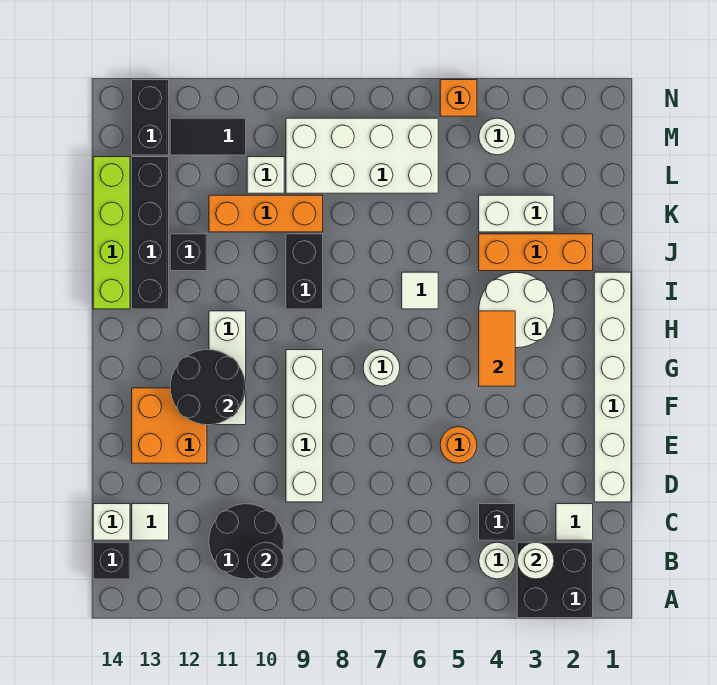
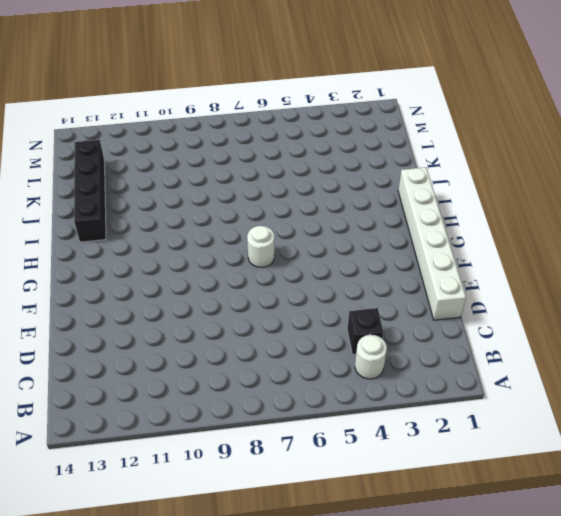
none -> black brick A2:B3 level 1
none -> black round brick B10:C11 level 1
none -> black brick B14 level 1
none -> white tile C2 level 1

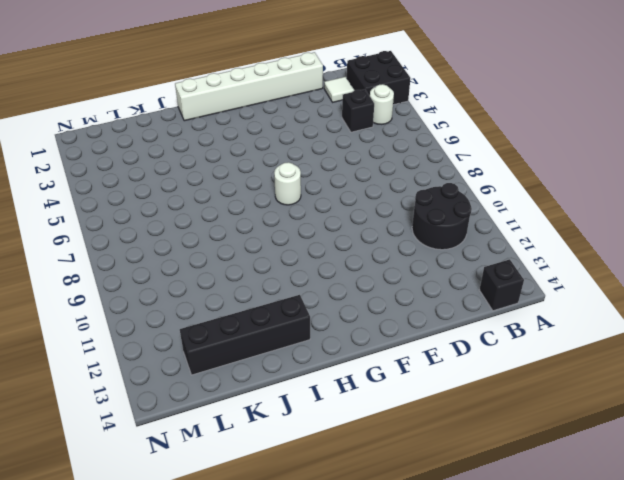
none -> white tile C13 level 1
none -> white brick C14 level 1
none -> white brick D9:G9 level 1
none -> orange round brick E5 level 1

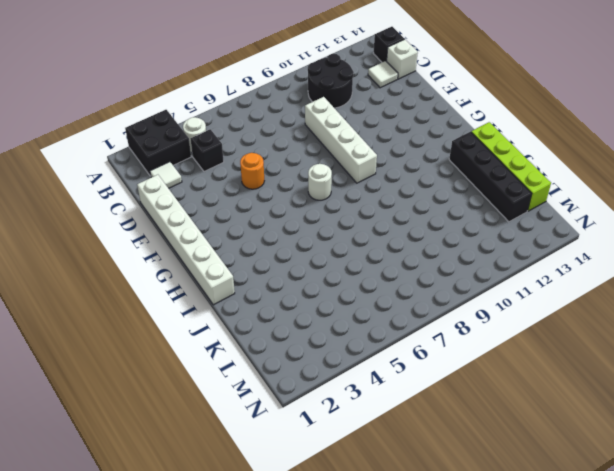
none -> orange brick E12:F13 level 1
none -> white brick F11:H11 level 1
none -> white round brick H3:I4 level 1
none -> white tile I6 level 1

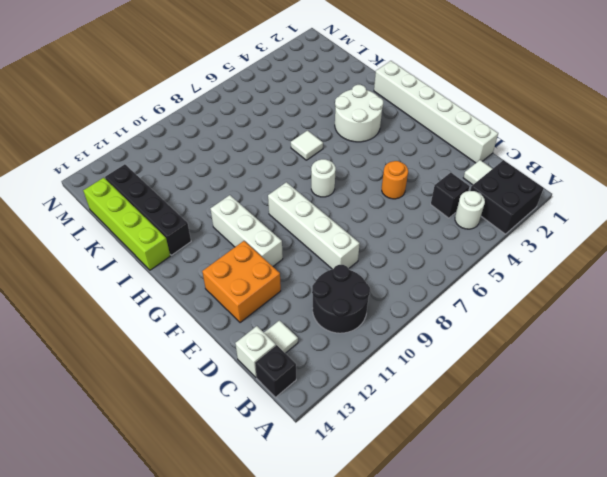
none -> black brick I9:J9 level 1
none -> orange brick J2:J4 level 1
none -> black brick J12 level 1
none -> white brick K3:K4 level 1

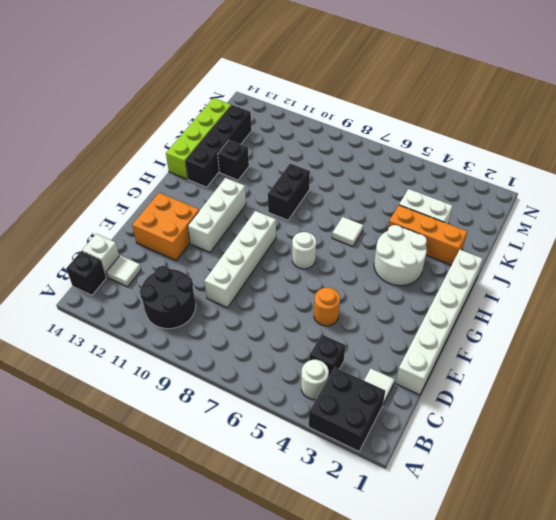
none -> orange brick K9:K11 level 1
none -> white brick L6:M9 level 1
none -> white brick L10 level 1
none -> white round brick M4 level 1

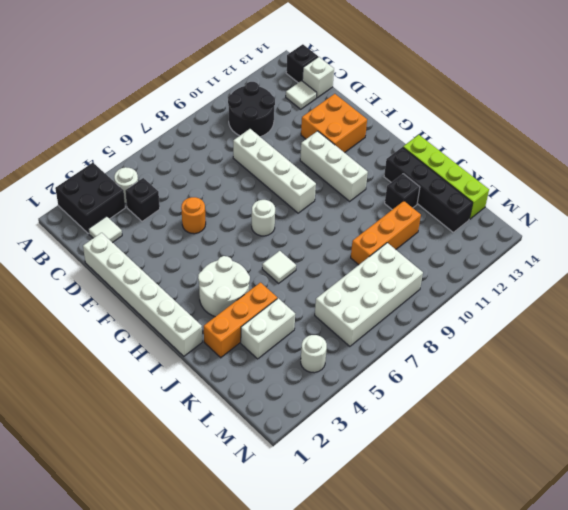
none -> black brick I9:J9 level 1
none -> white brick L10 level 1
none -> black tile M11:M12 level 1
none -> black brick M13:N13 level 1

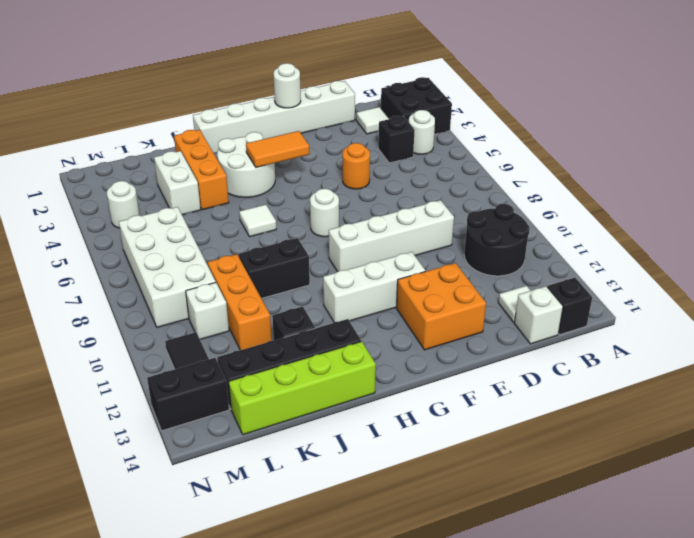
white round brick F1 level 2 -> white round brick B3 level 2
none -> orange brick N5 level 1
none -> black round brick B10 level 2
none -> black round brick F11:G12 level 2

